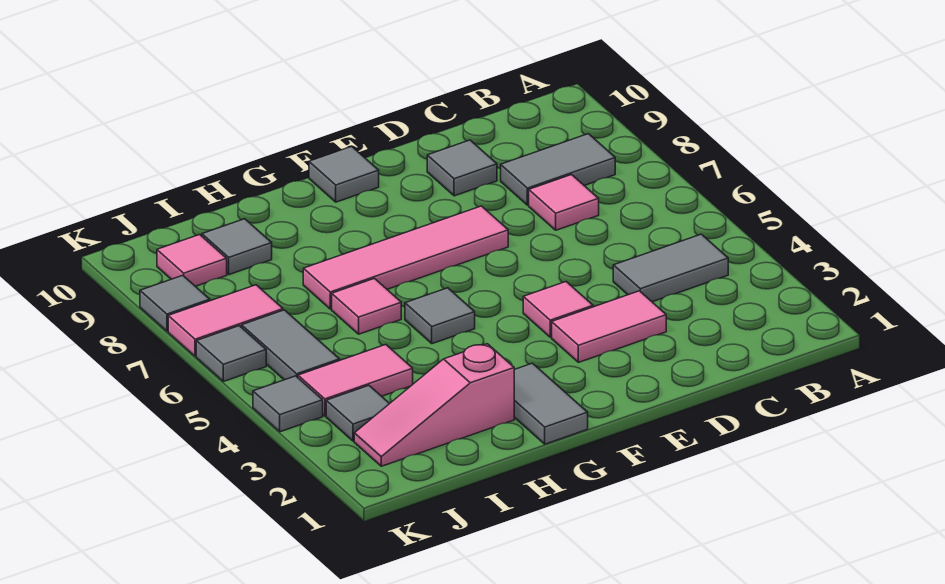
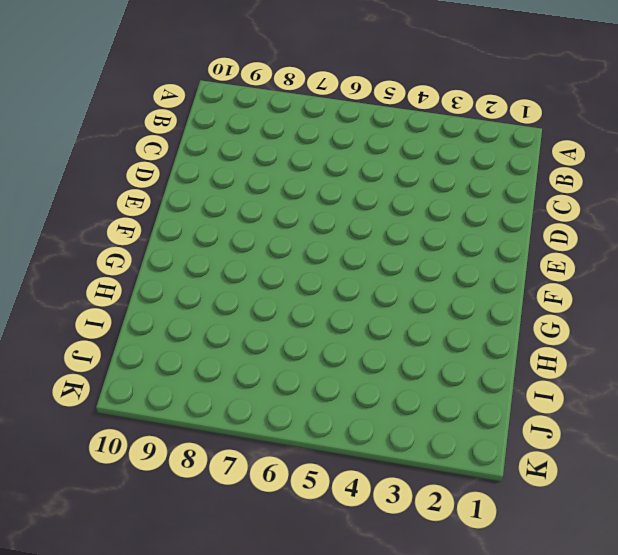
none -> grey tile B4:C4 level 1
none -> grey tile B8:C8 level 1
none -> pink tile C7 level 1

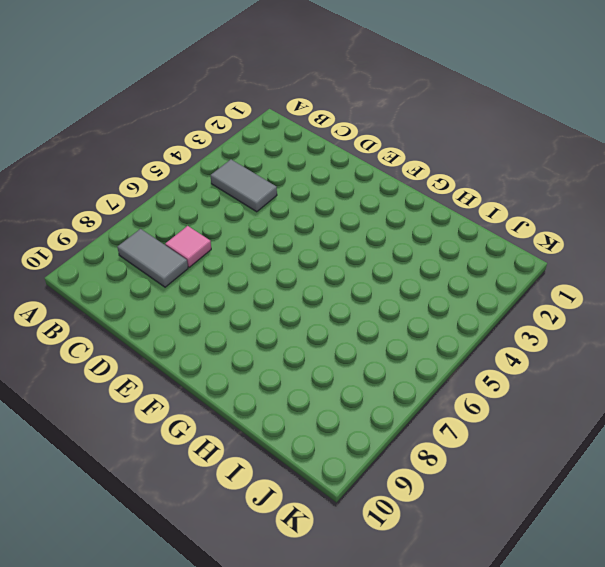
none -> pink tile D3:E3 level 1
none -> grey tile D9 level 1
none -> pink tile E4 level 1

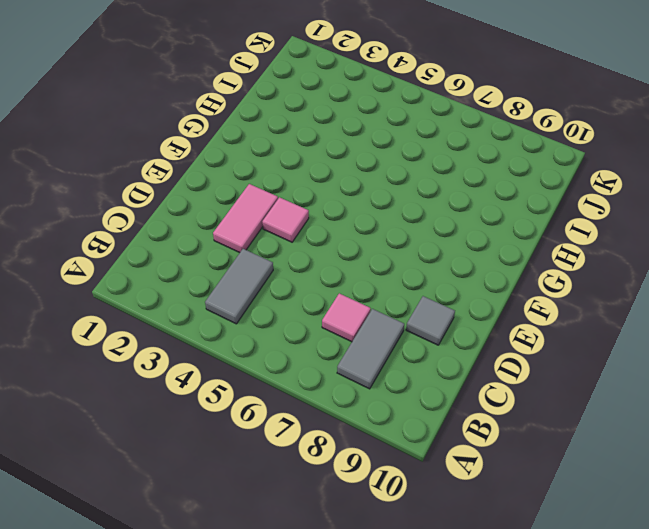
none -> pink tile E7:H7 level 1
none -> grey tile F10 level 1
none -> grey tile G1:G2 level 1

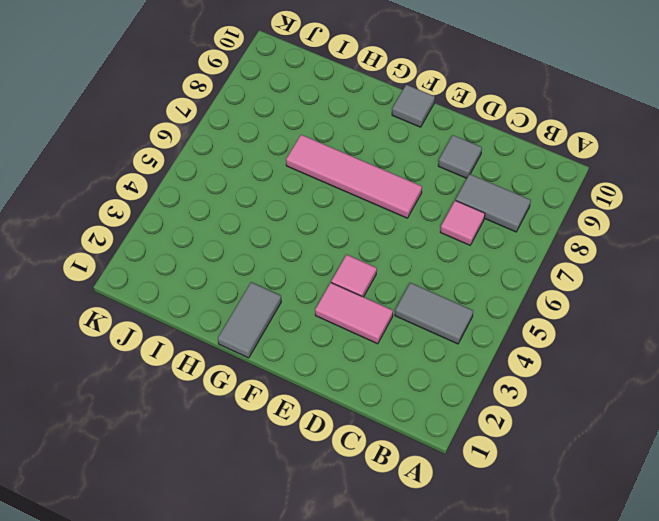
none -> grey tile G5 level 1
none -> pink slope H2:J2 level 1 top H
none -> pink tile H6 level 1

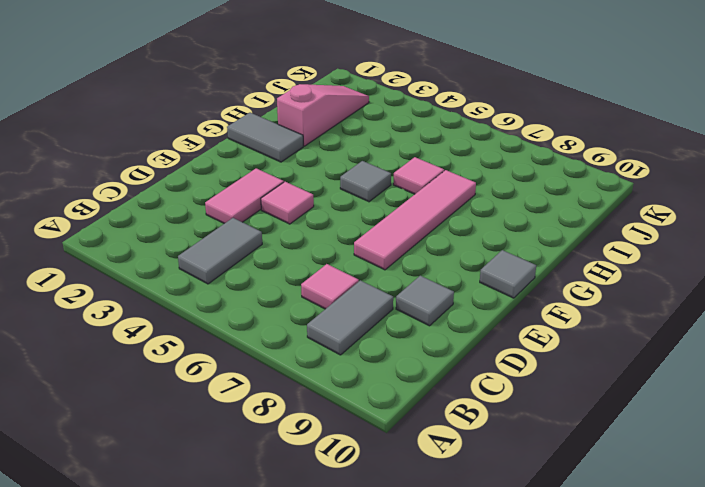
none -> pink tile I4:J4 level 1
none -> grey tile I9 level 1
none -> grey tile J3 level 1

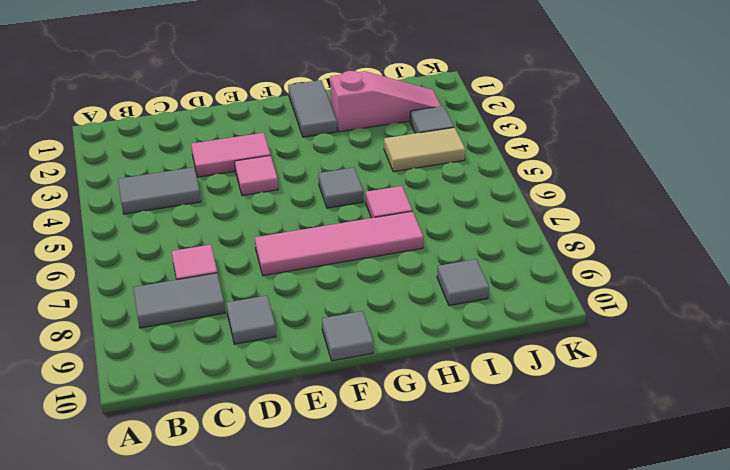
tan tile I4:J4 level 1 -> pink tile I4:J4 level 1
none -> grey tile J5:J6 level 1
none -> pink tile J7:K7 level 1
none -> pink tile J9 level 1

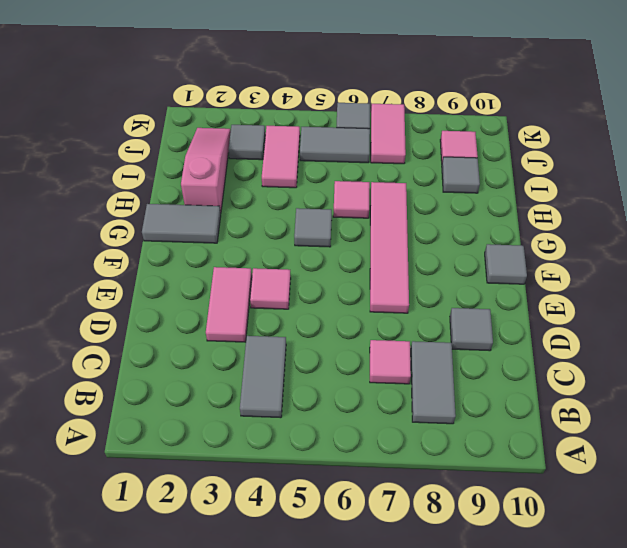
none -> grey tile K4 level 1
none -> grey tile K8 level 1

